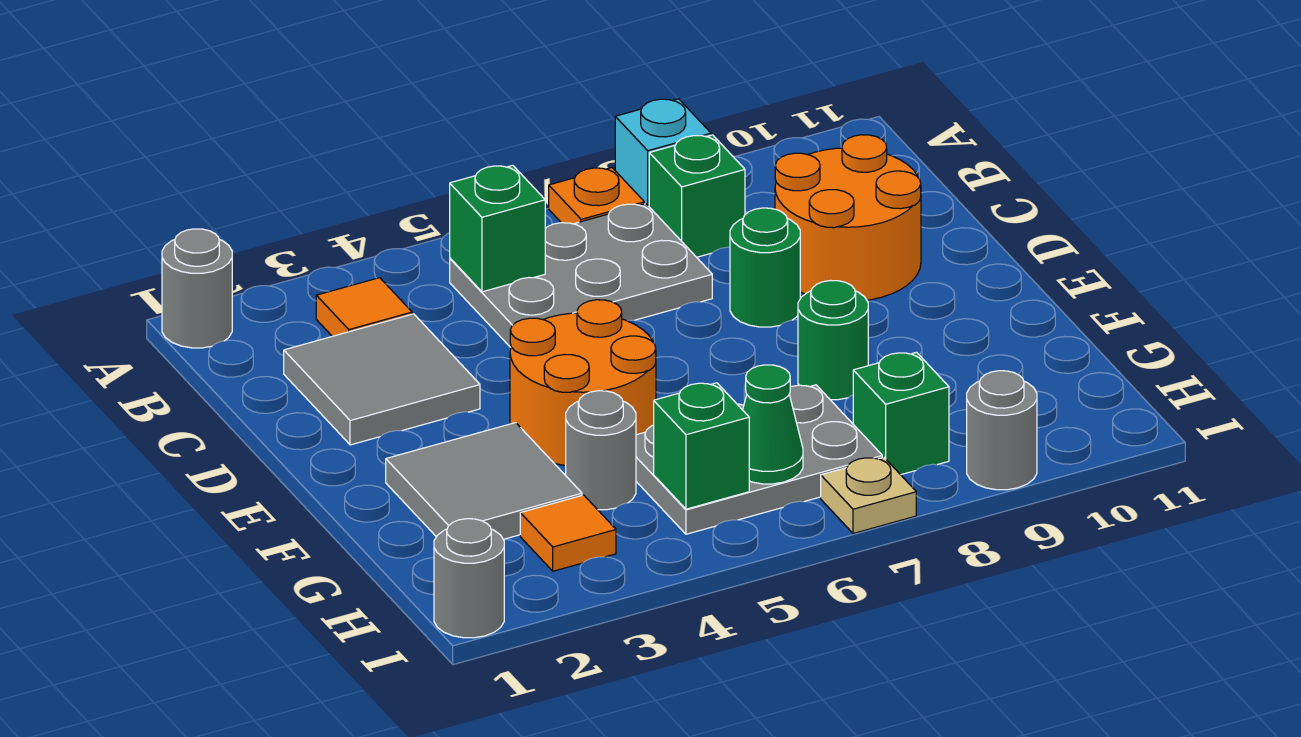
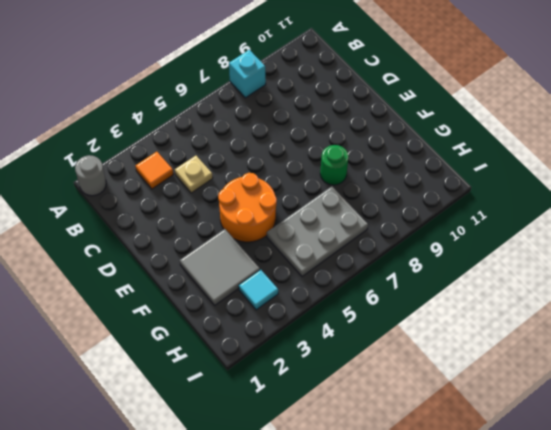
tan plate C4 level 1 -> tan plate I7 level 1
cyan tile H3 level 1 -> orange tile H3 level 1
none -> orange plate A7 level 1
none -> grey plate B5:C7 level 1
none -> green brick B8 level 1

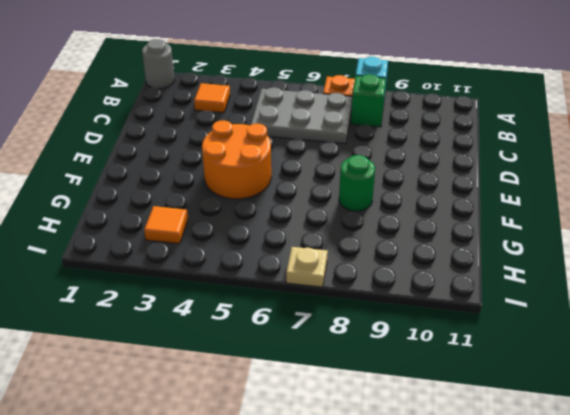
none -> grey tile C2:D3 level 1
none -> orange round brick C9:D10 level 1
none -> green round brick D8 level 1

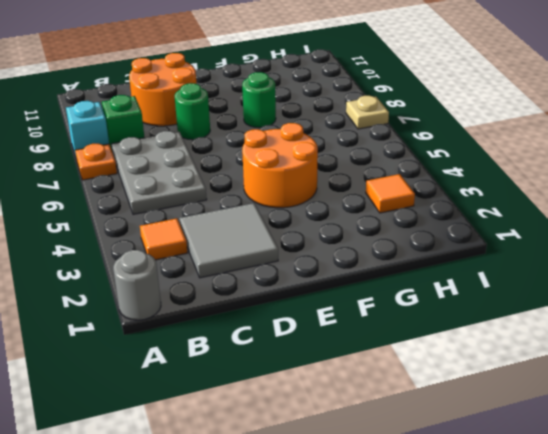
none -> grey tile F2:G3 level 1
none -> grey round brick G4 level 1
none -> grey plate G5:H7 level 1

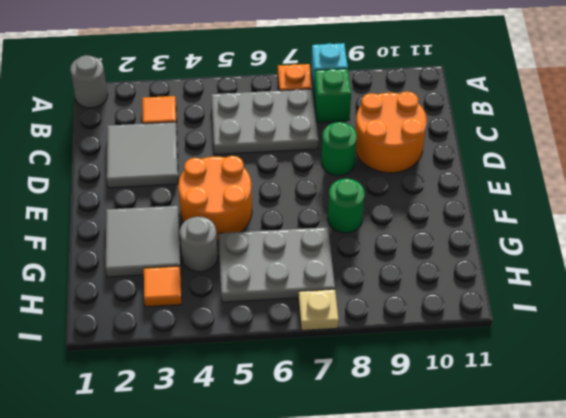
none -> green brick H8 level 1
none -> grey round brick I1 level 1
none -> grey round brick I9 level 1

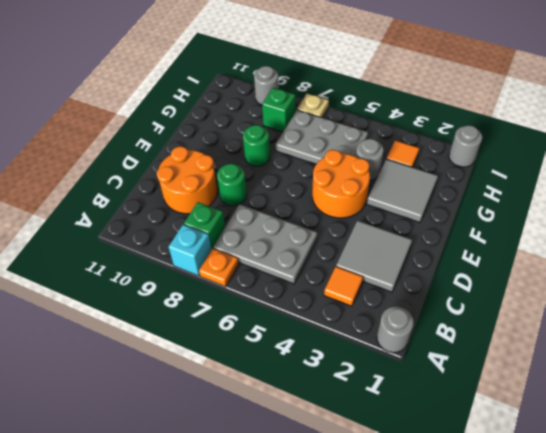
none -> green brick B5 level 2
none -> green brick H5 level 2
none -> green cone H6 level 2

